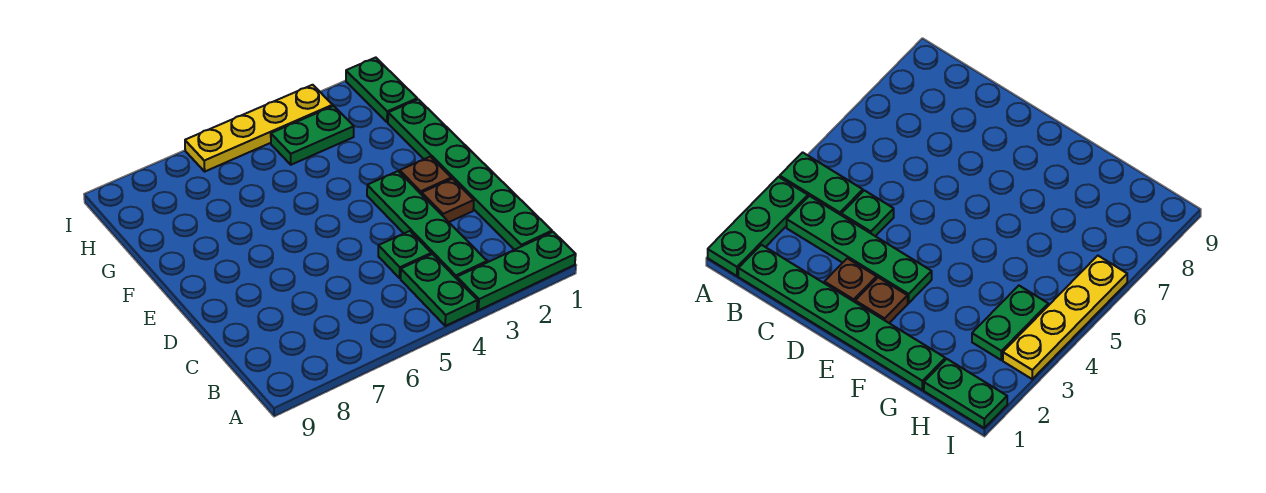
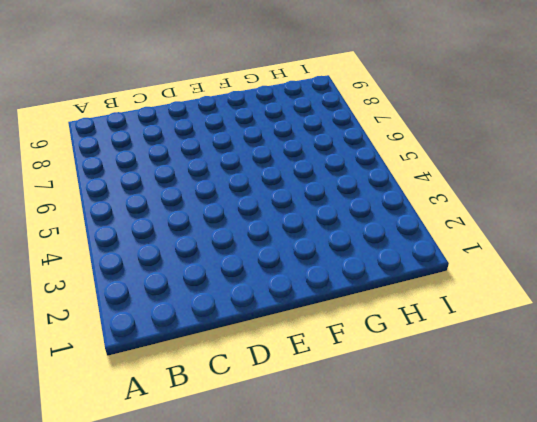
none -> green plate A1:A3 level 1
none -> green plate A4:B4 level 1

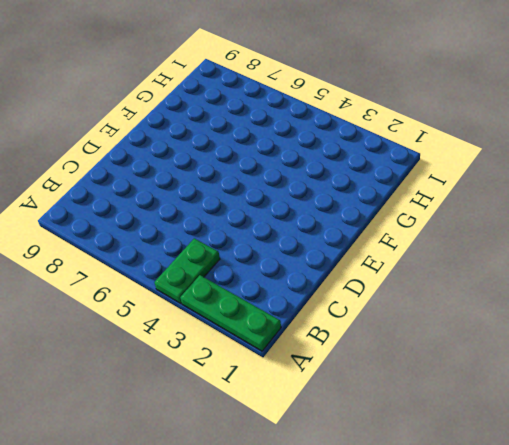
none -> green plate B1:G1 level 1
none -> green plate B3:E3 level 1

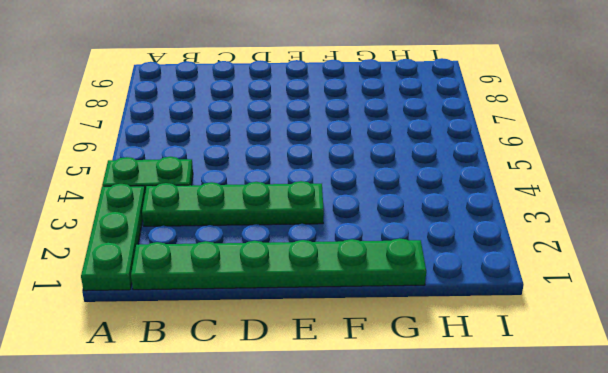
none -> green plate C4 level 1
none -> brown plate D2 level 1

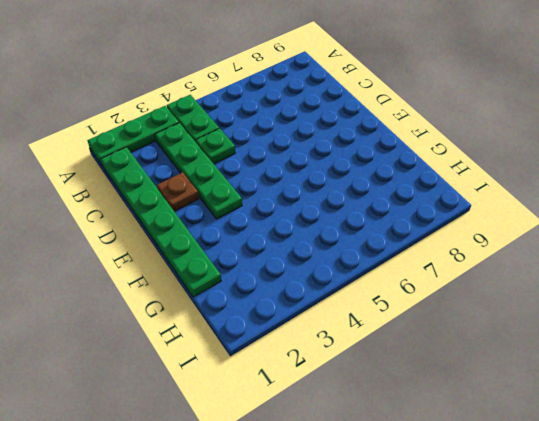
none -> brown plate E2 level 1
none -> green plate H1:I1 level 1

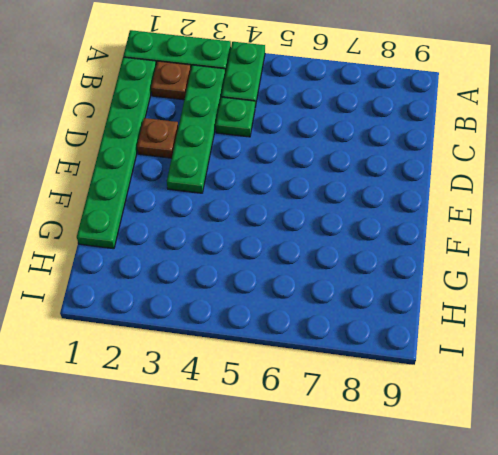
brown plate B2 level 1 -> brown plate E2 level 1
none -> green plate H1:I1 level 1
none -> green plate H3:H4 level 1

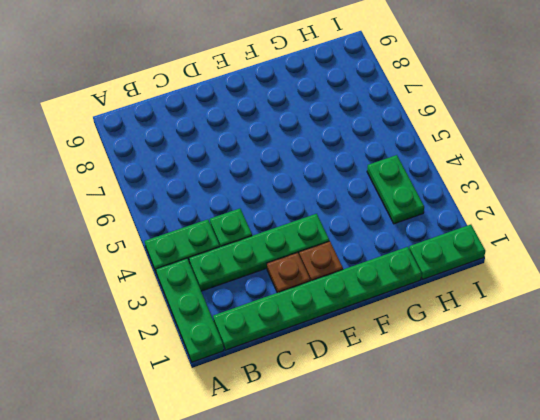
none -> yellow plate I3:I6 level 1

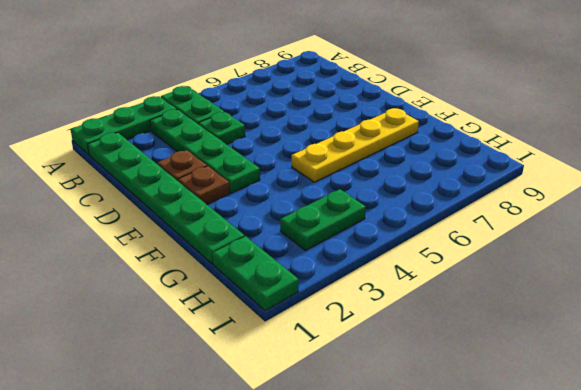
yellow plate F5:F8 level 1 -> yellow plate I3:I6 level 1

